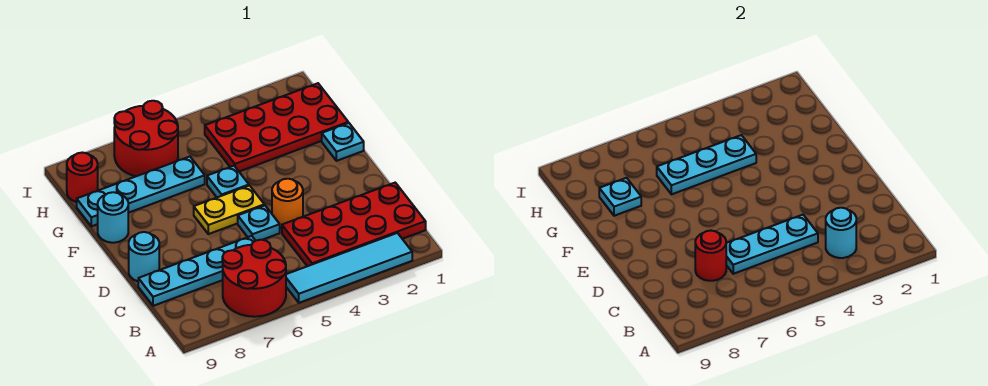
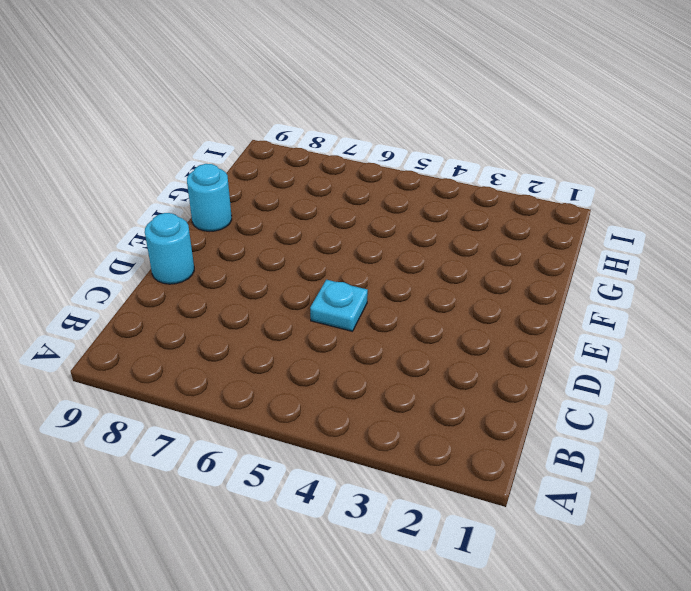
none -> cyan tile A2:A5 level 1
none -> red round brick A6:B7 level 1
none -> red plate B1:C4 level 1

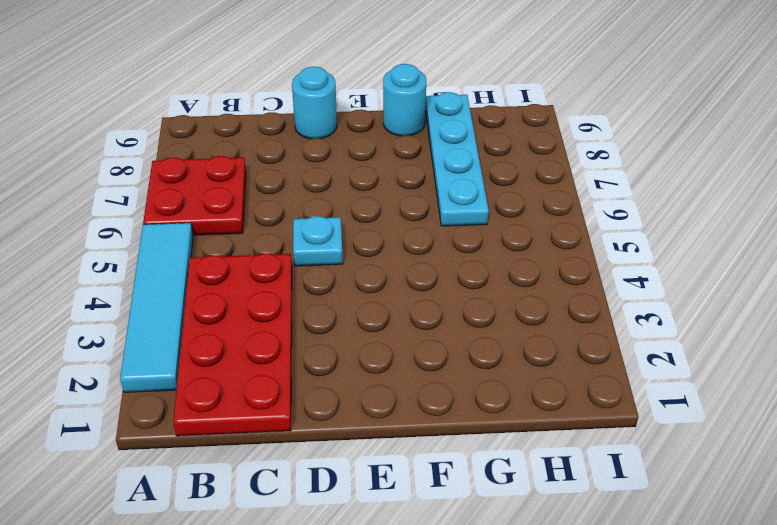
red plate A6:B7 level 1 -> red round brick A6:B7 level 1
none -> cyan plate C6:C9 level 1
none -> orange round brick D4 level 1
none -> yellow plate E5:E6 level 1

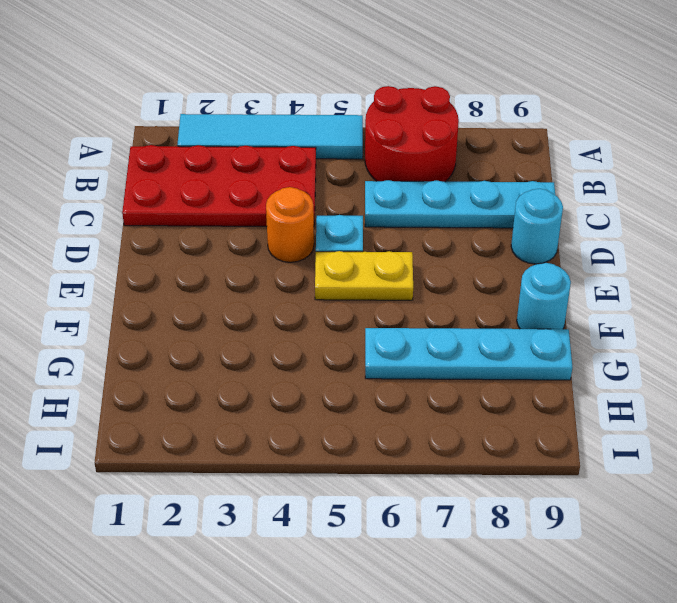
none -> cyan plate F1 level 1
none -> cyan plate F5 level 1
none -> red plate G1:H4 level 1

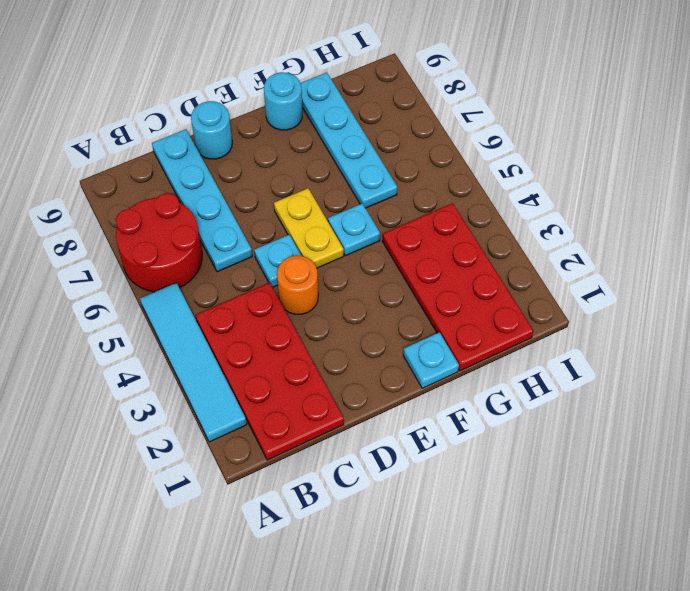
none -> red round brick H6:I7 level 1
none -> red round brick H9 level 1
none -> cyan round brick B3 level 2

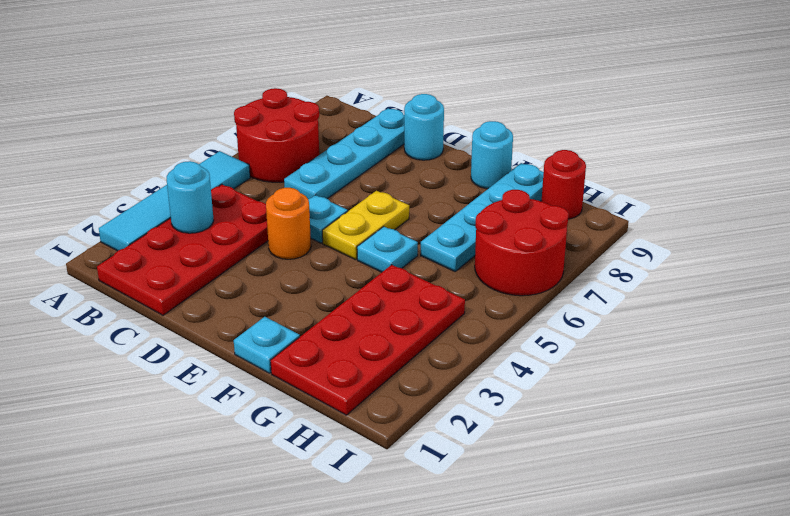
none -> cyan plate C4:C6 level 2
none -> red round brick C7 level 2
none -> cyan plate G4:G6 level 2

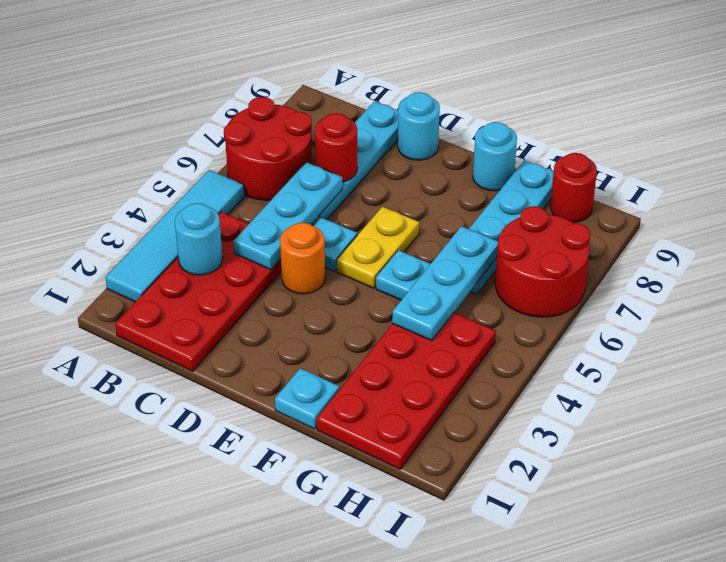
none -> cyan plate G8 level 2

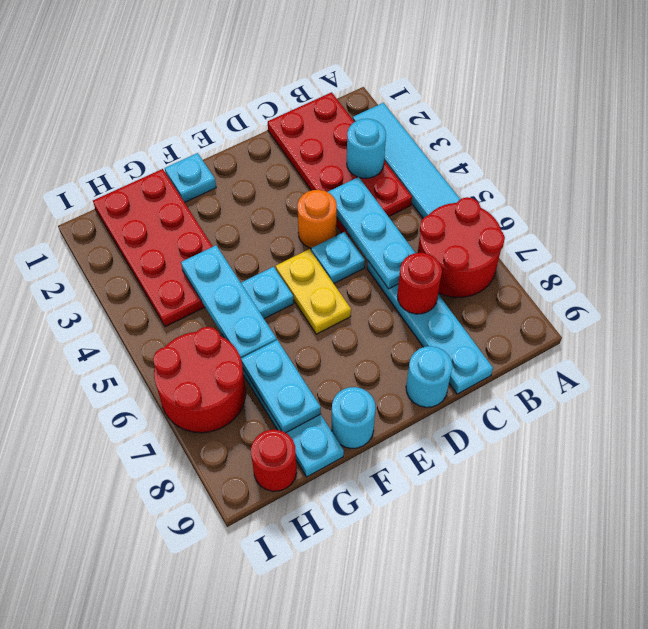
cyan plate G7:G8 level 2 -> cyan plate G8 level 2

